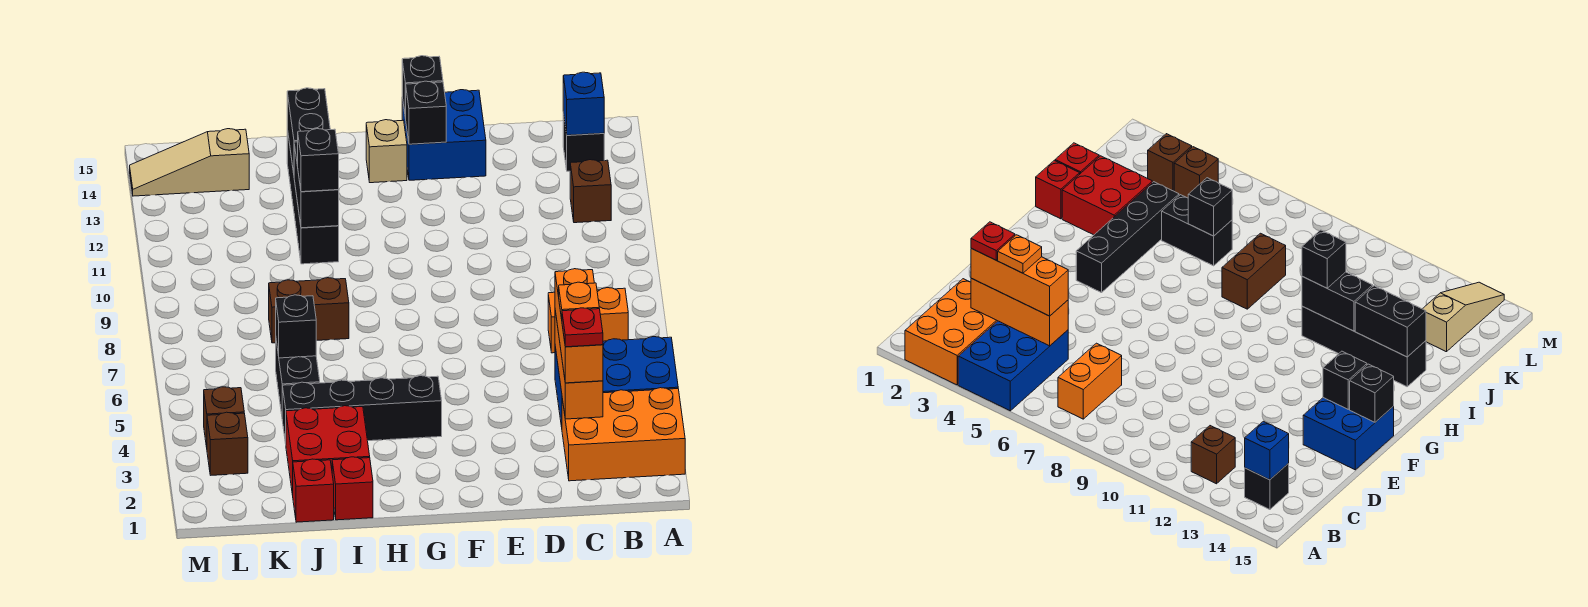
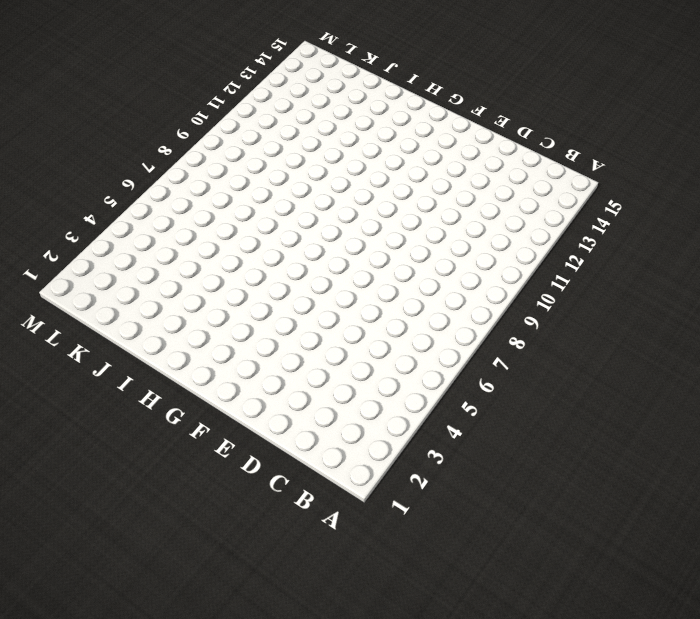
none -> orange brick A2:C3 level 1
none -> blue brick A4:C5 level 1
none -> orange brick B7:C7 level 1

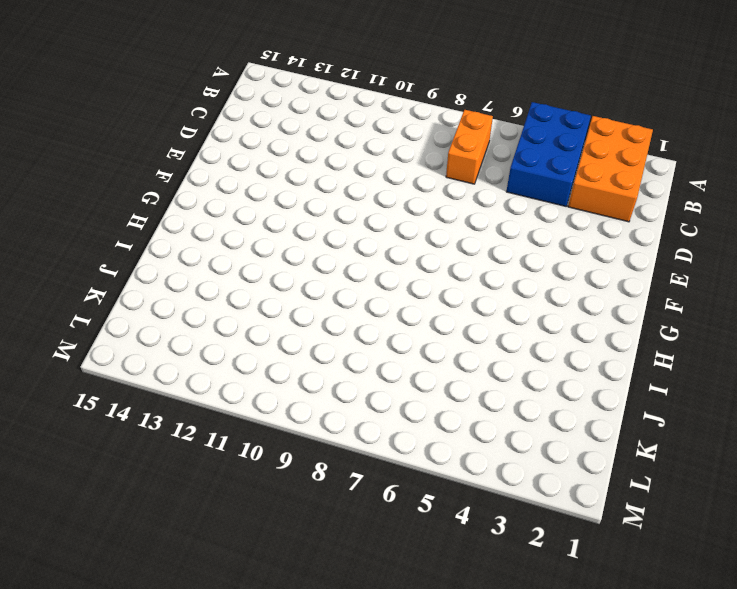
none -> brown brick B12 level 1
none -> black brick B14 level 1
none -> blue brick E14:F15 level 1

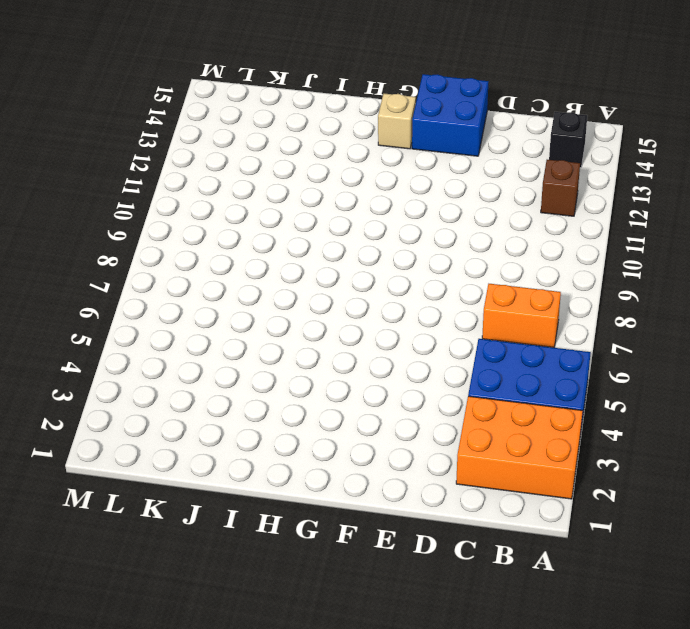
none -> black brick G4:J4 level 1
none -> red brick I1 level 1
none -> red brick I2:J3 level 1

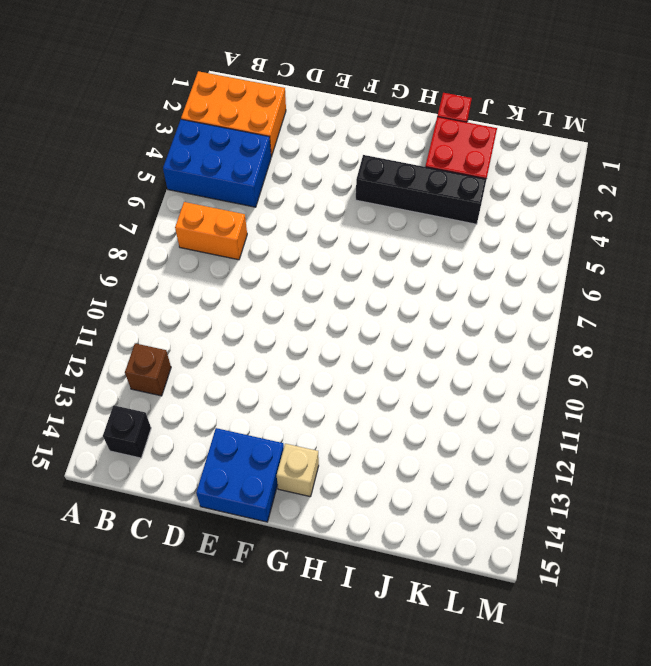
none -> brown brick I8:J8 level 1
none -> black brick I11:I14 level 1
none -> red brick J1 level 1

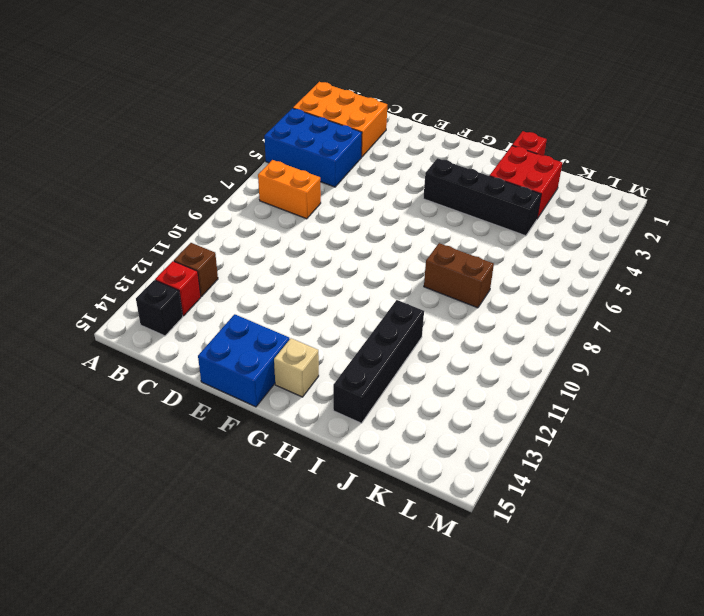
red brick B13 level 1 -> red brick J1 level 1
none -> black brick J5:J6 level 1
none -> tan slope K14:M14 level 1 top K
none -> brown brick L3 level 1

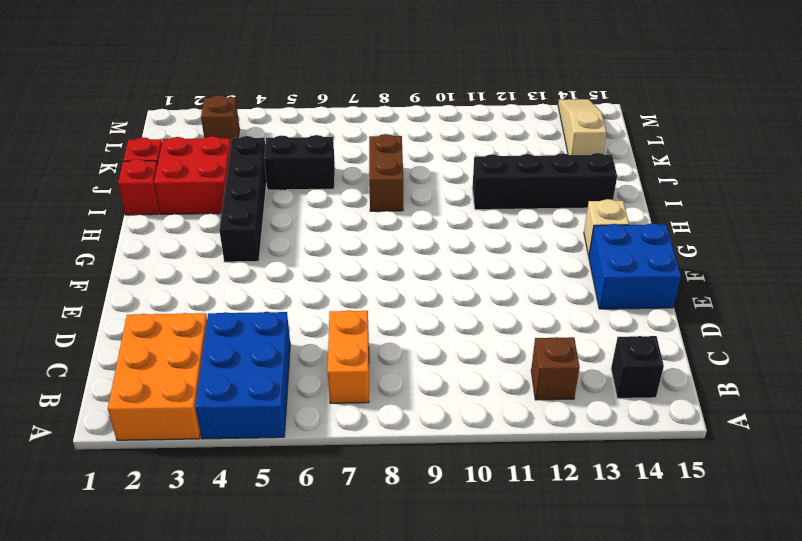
none -> brown brick L4 level 1
none -> blue brick B14 level 2
none -> orange brick C3:C5 level 2

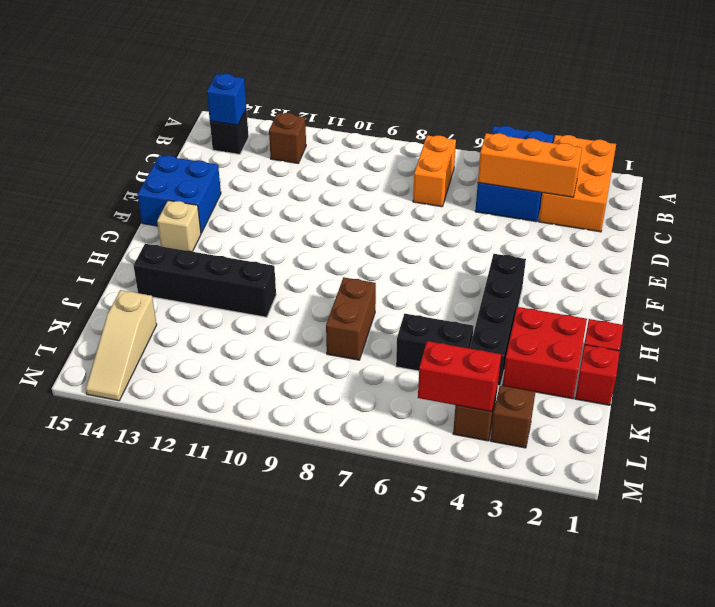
red brick L4:L5 level 2 -> none
none -> black brick F14 level 2
none -> black brick F15 level 2
none -> black brick I11:I12 level 2

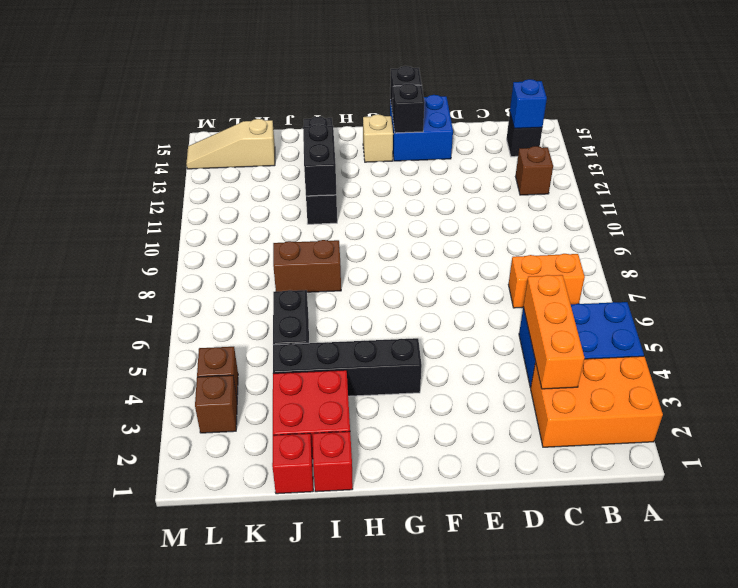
none -> black brick I13:I14 level 2
none -> black brick J6 level 2
none -> orange brick C3:C5 level 3

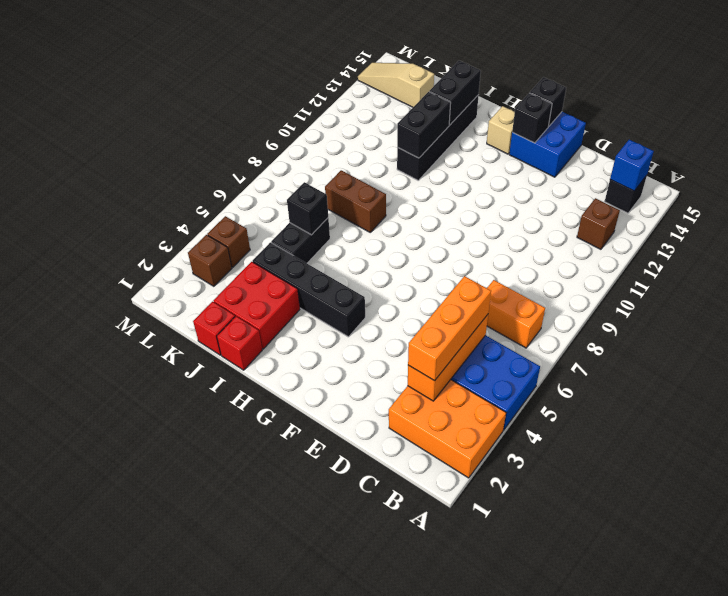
none -> black brick I11 level 3
none -> red plate C3 level 4
none -> orange plate C4 level 4

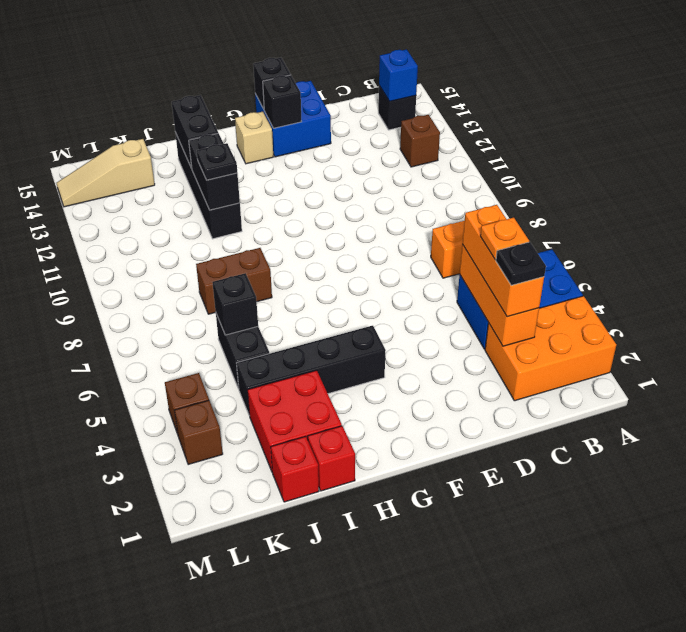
black plate C3 level 4 -> red plate C3 level 4
black plate I11 level 3 -> black brick I11 level 3

